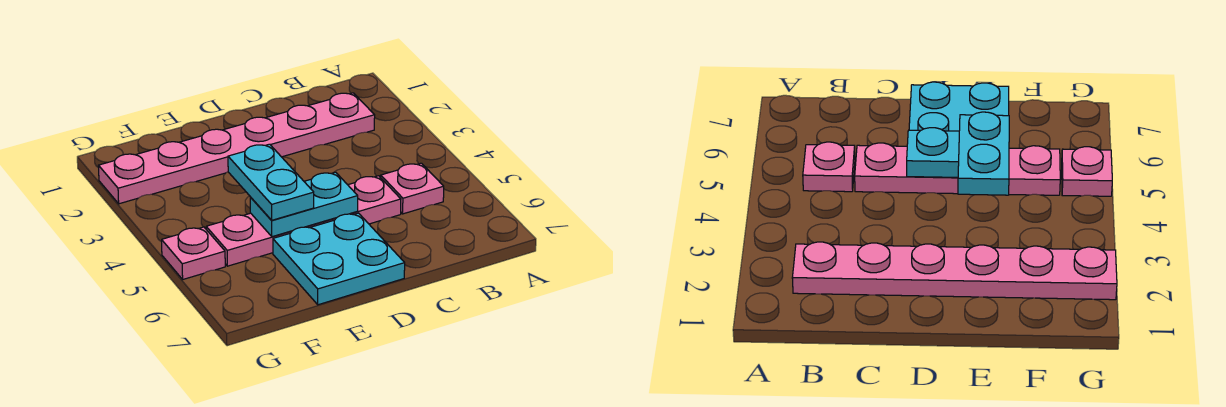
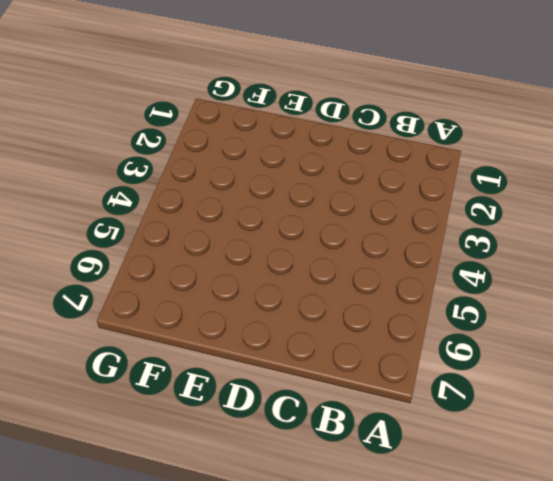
none -> pink plate B2:G2 level 1
none -> pink plate B5 level 1

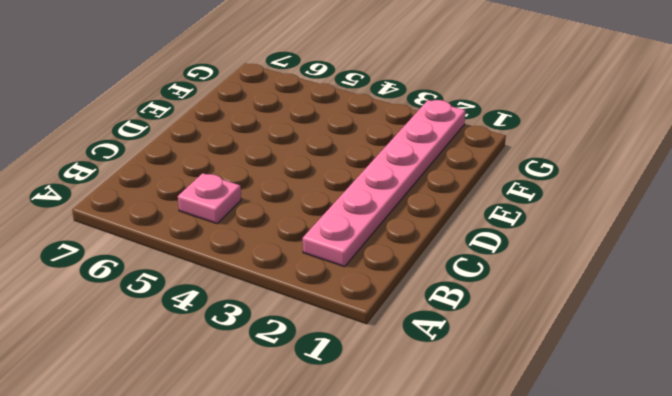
none -> pink plate C5:F5 level 1
none -> cyan plate D6:E7 level 1

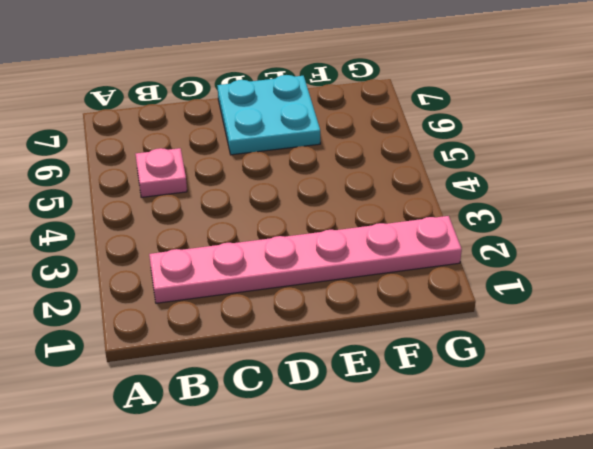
none -> pink plate C5:F5 level 1
none -> pink plate G5 level 1

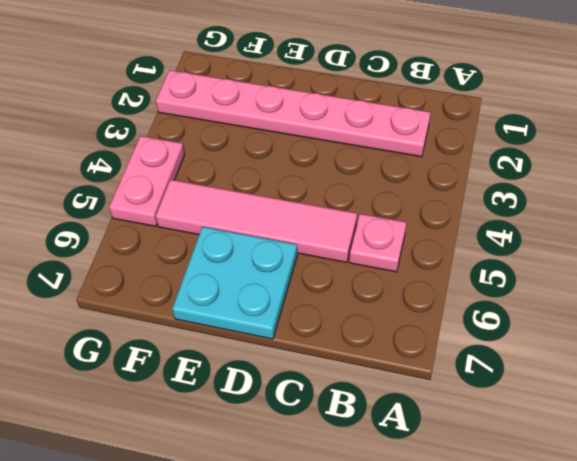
pink tile C5:F5 level 1 -> pink plate C5:F5 level 1
pink plate G4:G5 level 1 -> pink plate G5 level 1
none -> cyan plate D5:E5 level 2
none -> cyan plate E4:E5 level 3

